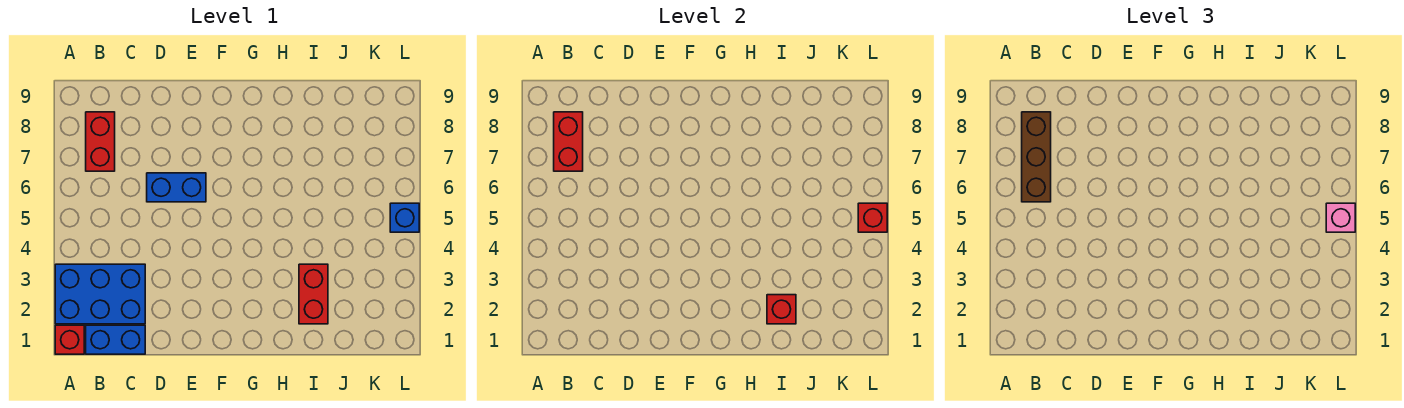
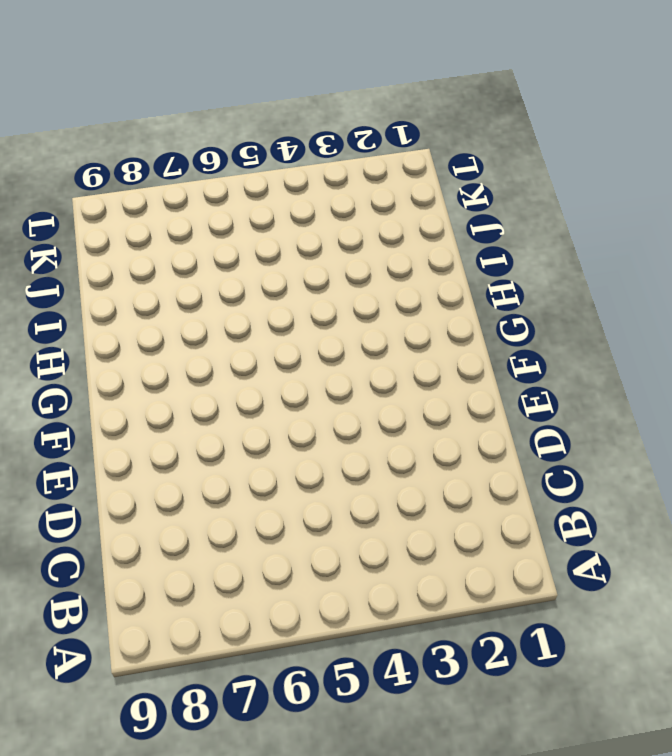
none -> red brick A1 level 1
none -> blue brick A2:C3 level 1
none -> blue brick B1:C1 level 1

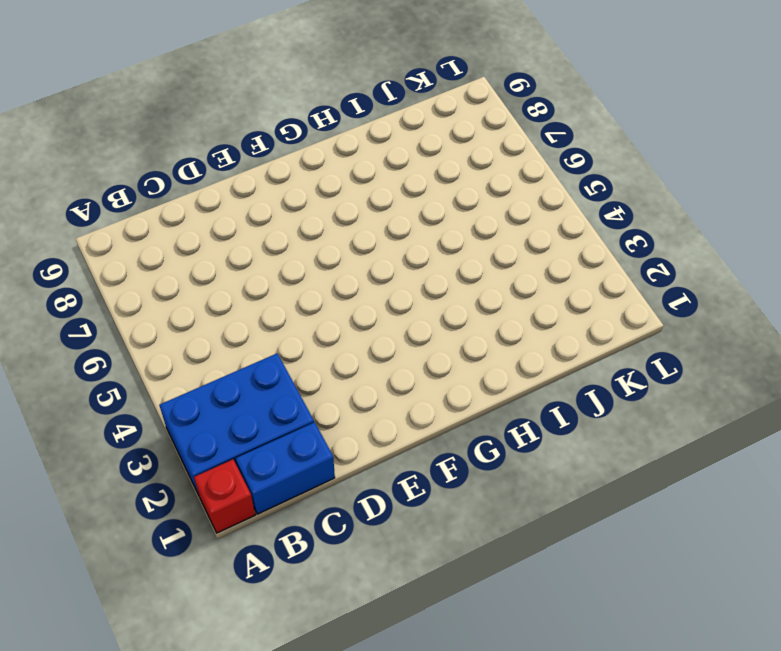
none -> red brick B7:B8 level 1
none -> blue brick D6:E6 level 1
none -> red brick I2:I3 level 1

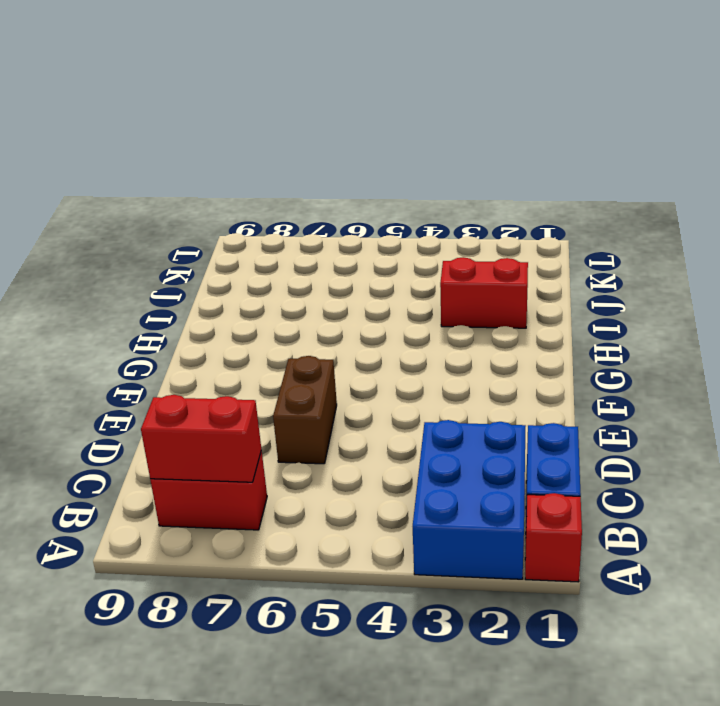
brown brick D6:E6 level 1 -> blue brick D6:E6 level 1
none -> blue brick L5 level 1
none -> red brick I2 level 2
none -> red brick L5 level 2

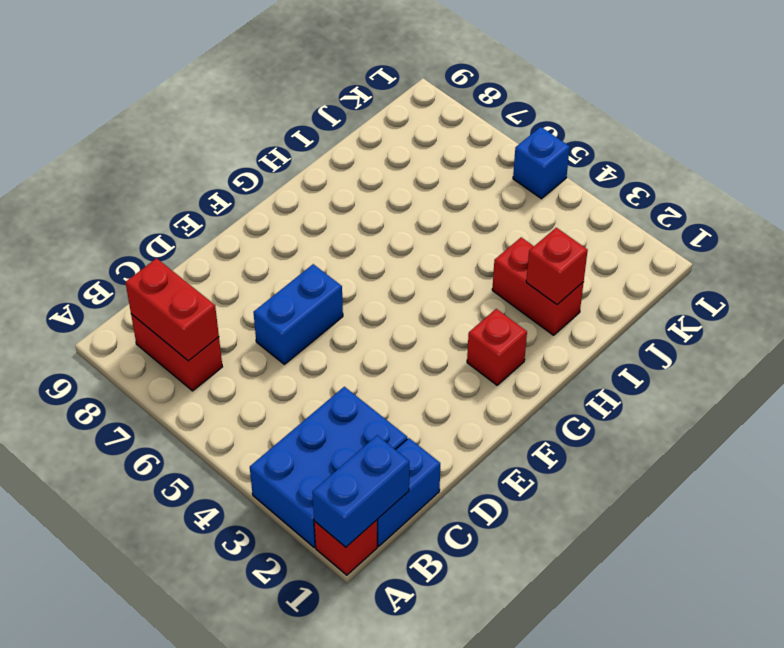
blue brick A1:B1 level 2 -> none
red brick G2 level 1 -> red brick L5 level 2
none -> brown brick B6:B8 level 3
none -> pink brick L5 level 3

